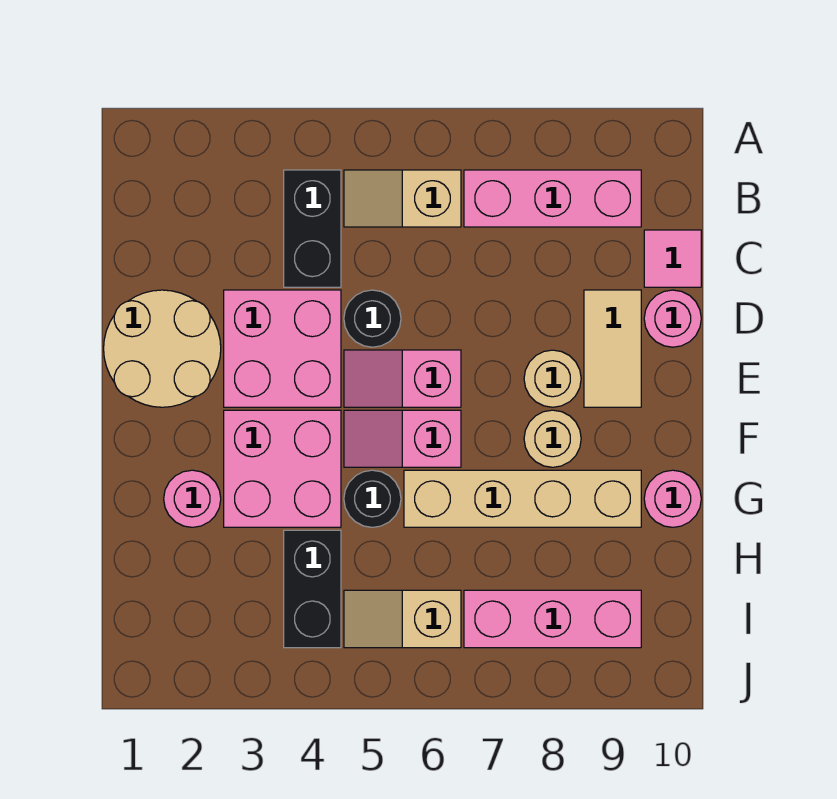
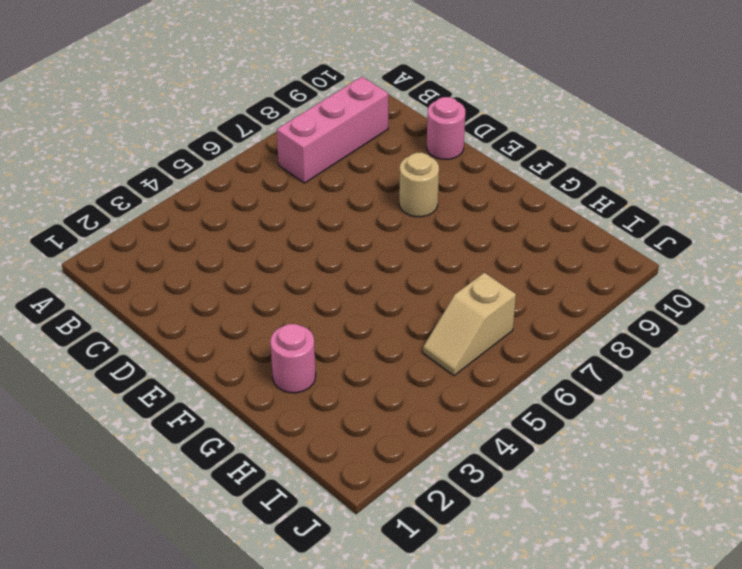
none -> black brick B4:C4 level 1
none -> tan slope B5:B6 level 1 top 6
none -> pink tile C10 level 1

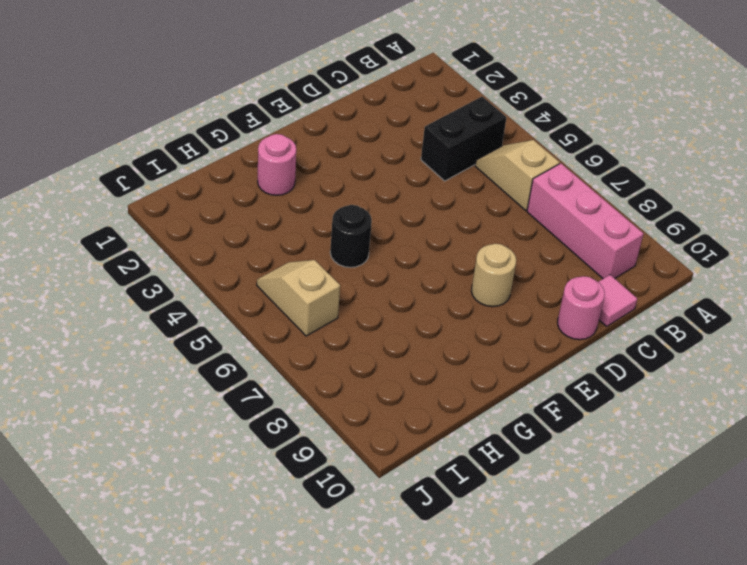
none -> tan round brick D1:E2 level 1
none -> pink brick D3:E4 level 1
none -> black round brick D5 level 1

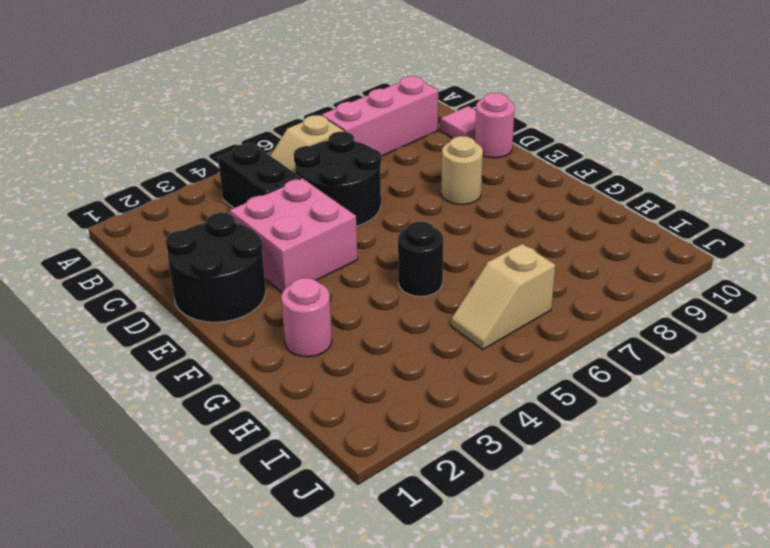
black round brick C5:D6 level 1 -> black round brick D5 level 1
black round brick D1:E2 level 1 -> tan round brick D1:E2 level 1
none -> tan tile D9:E9 level 1
none -> pink slope E5:E6 level 1 top 6
none -> pink brick F3:G4 level 1

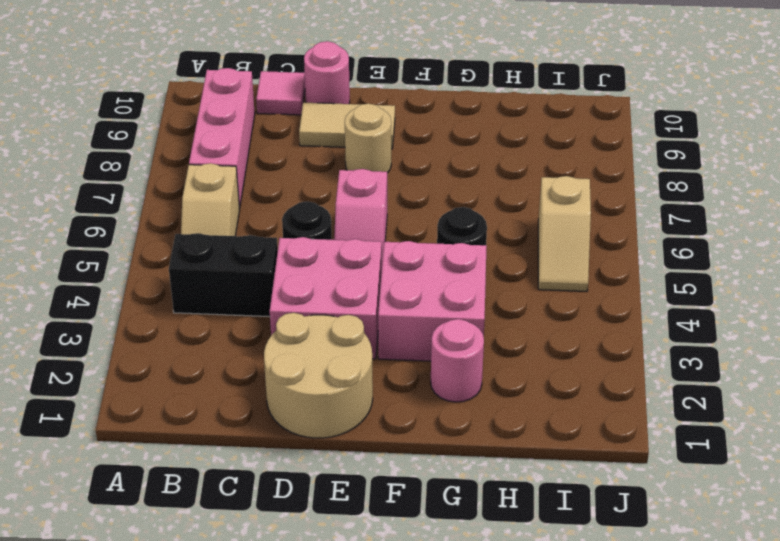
none -> pink slope F5:F6 level 1 top 6
none -> tan round brick F8 level 1
none -> tan brick G6:G9 level 1

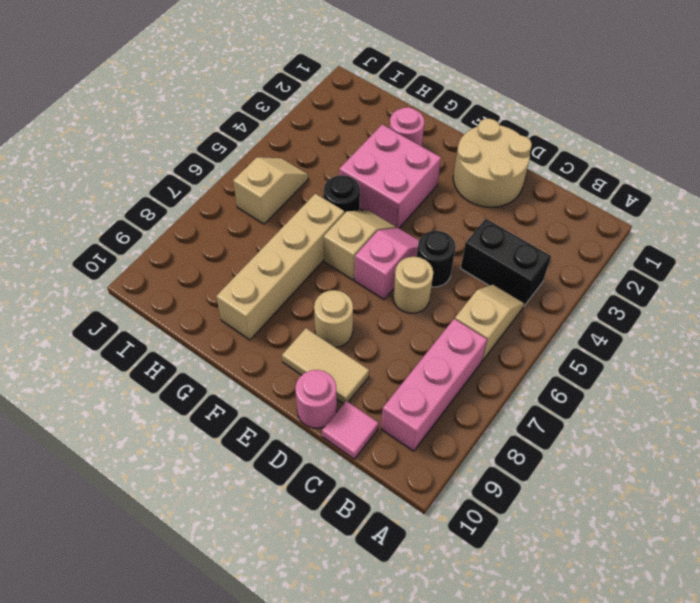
tan round brick D6 level 1 -> tan round brick F8 level 1
tan slope F5:F6 level 1 top 6 -> pink slope F5:F6 level 1 top 6
none -> pink brick D3:E4 level 1
none -> pink round brick G10 level 1
none -> black brick H4:I4 level 1

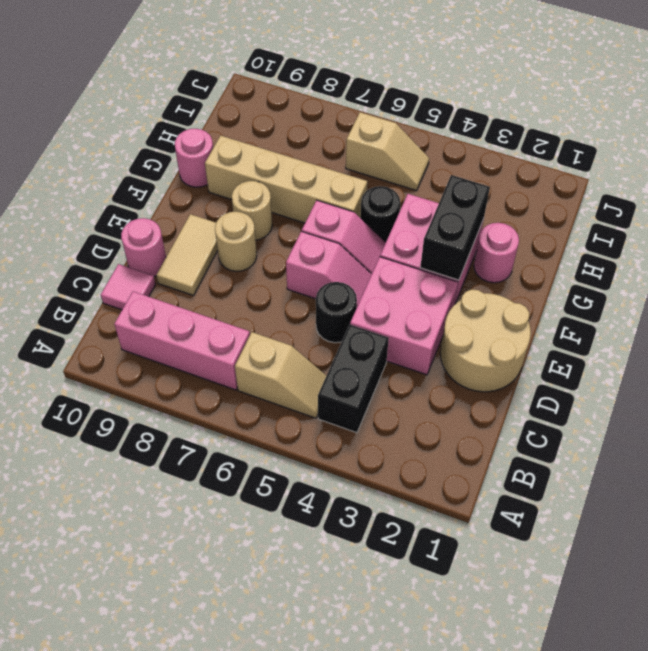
black brick F3:G3 level 2 -> black brick H4:I4 level 1
none -> pink brick I7:I9 level 1

